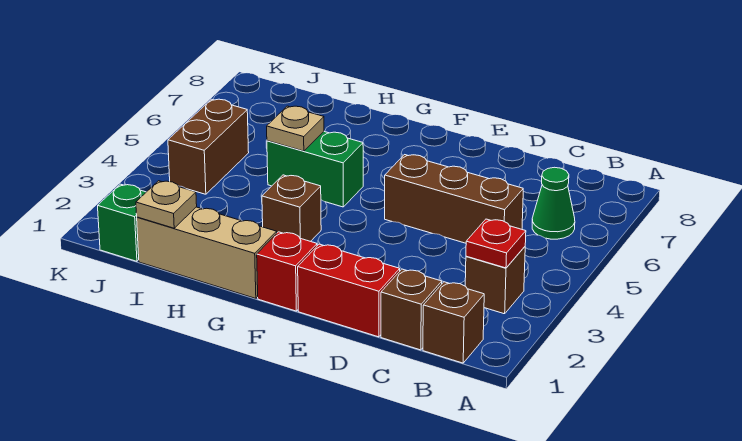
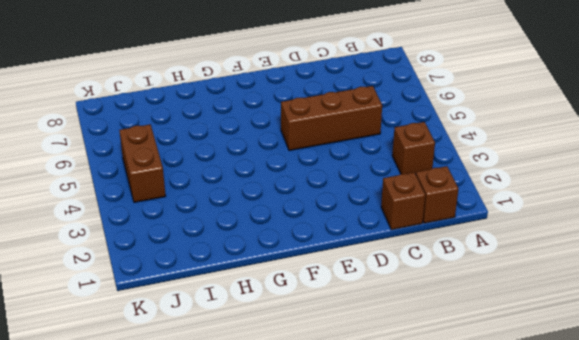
none -> green cone B6 level 1
none -> red brick D1:E1 level 1
none -> red brick F1 level 1

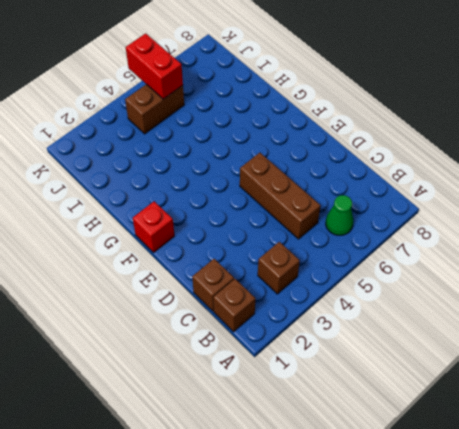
red brick J5:K5 level 2 -> red brick D1:E1 level 1
none -> tan brick G1:I1 level 1
none -> brown brick G3 level 1
none -> green brick G5:H5 level 1

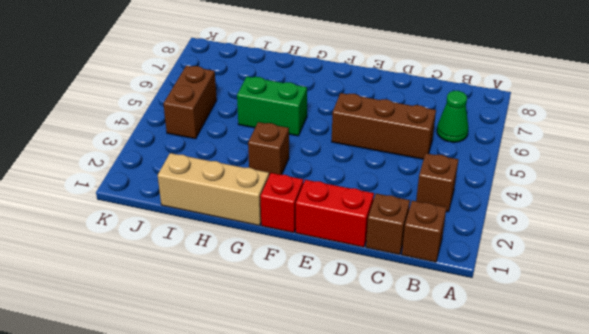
none -> green brick J1 level 1
none -> red plate B3 level 2
none -> tan plate H5 level 2

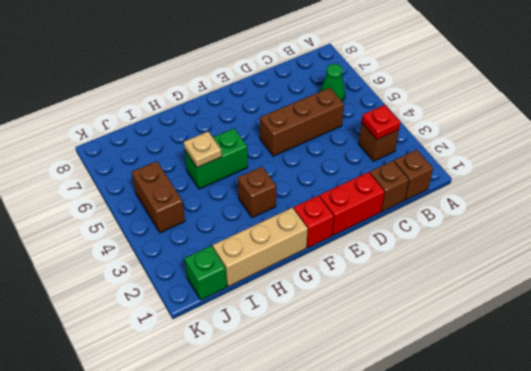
none -> tan plate I1 level 2

